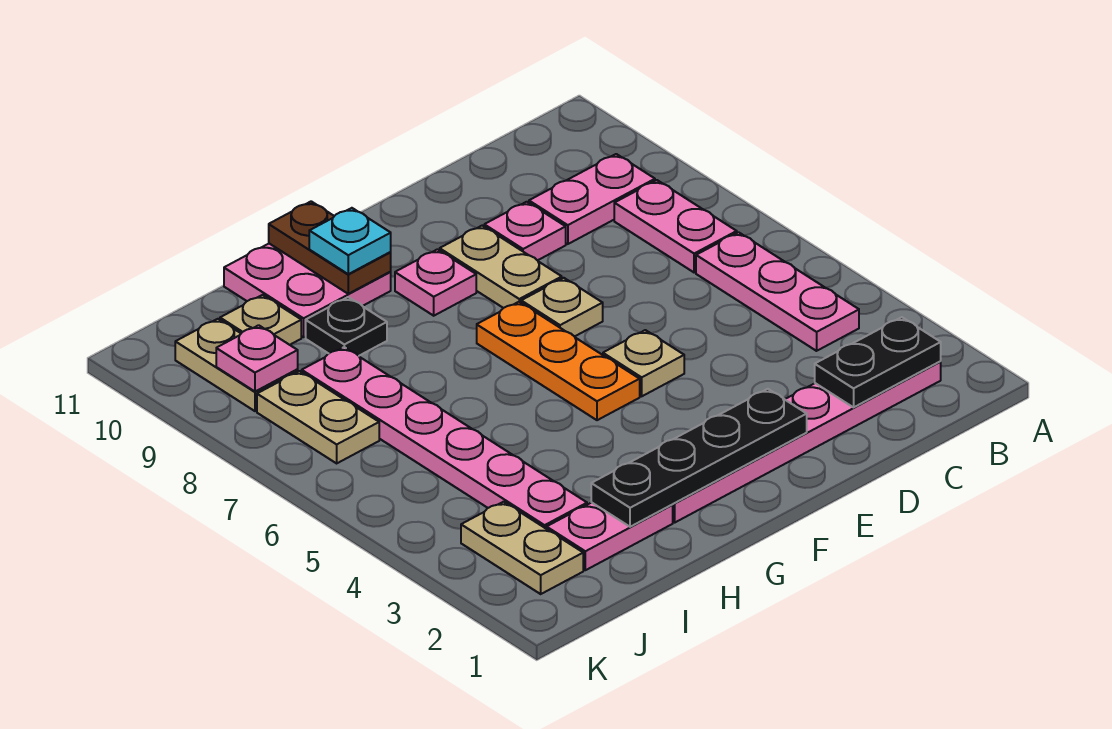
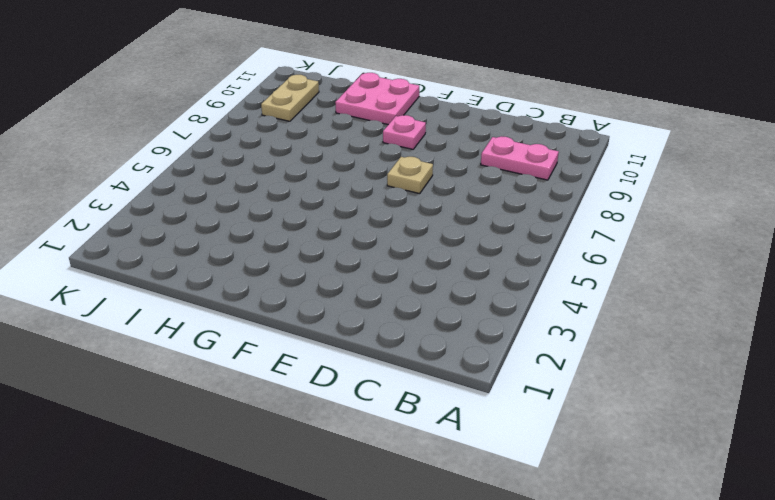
none -> pink plate B2:G2 level 1
none -> pink plate B4:B6 level 1
none -> pink plate B7:B8 level 1

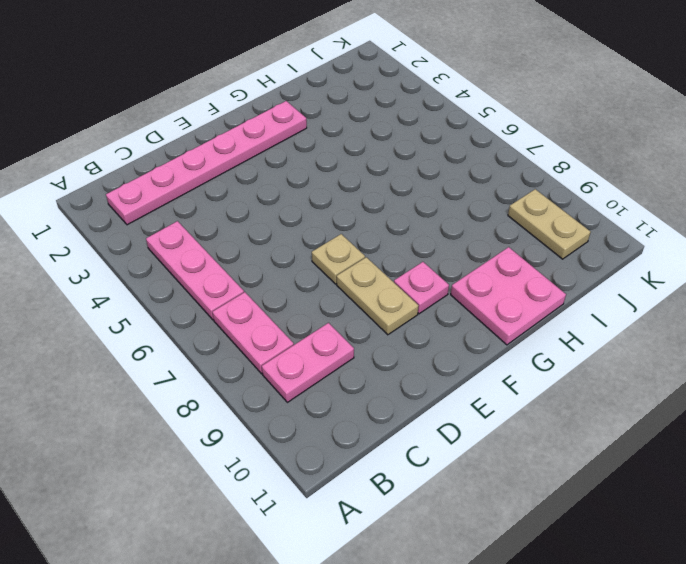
none -> pink plate D9 level 1
none -> tan plate E5 level 1
none -> orange plate F5:F7 level 1

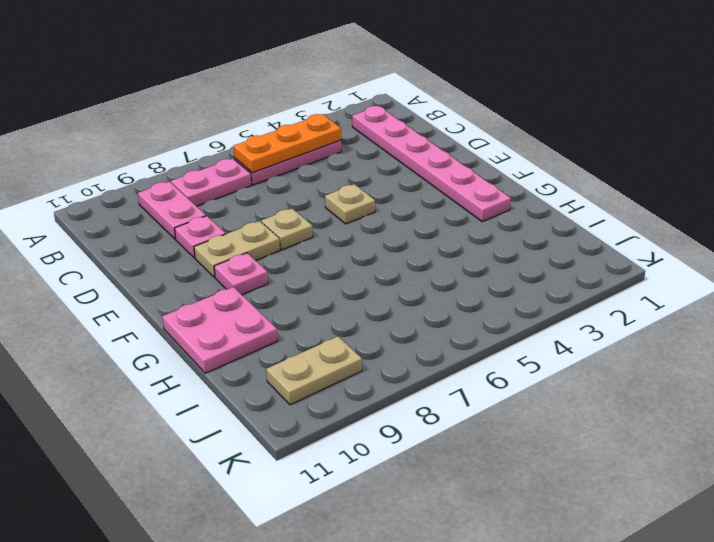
orange plate B4:B6 level 2 -> orange plate F5:F7 level 1
none -> pink plate H2:I2 level 1
none -> black plate H9 level 1
none -> pink plate I3:I8 level 1

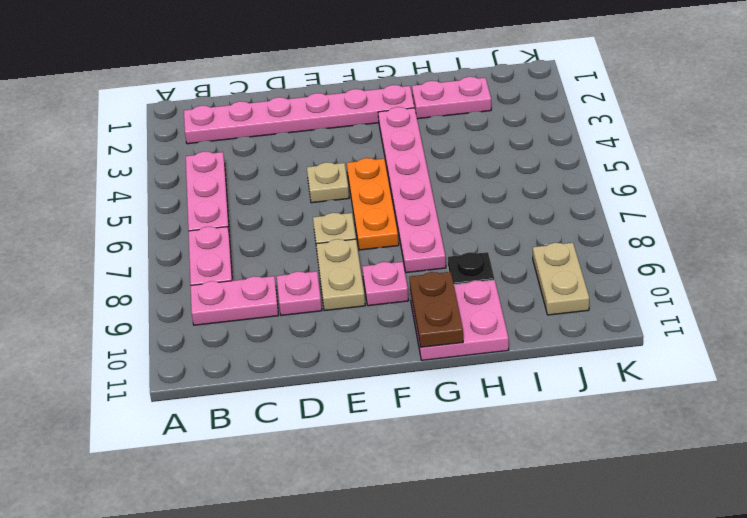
pink plate G3:G8 level 1 -> pink plate I3:I8 level 1
none -> tan plate I10 level 1
none -> tan plate J2:J3 level 1
none -> tan plate J7:J8 level 1

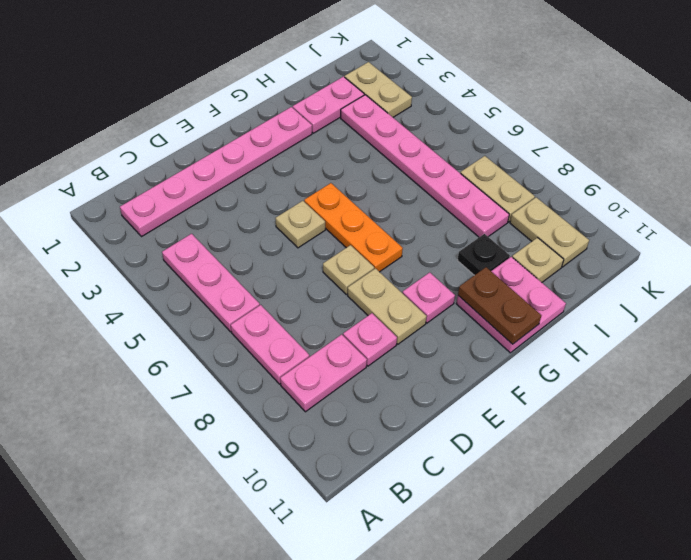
none -> black plate B2:C2 level 2
none -> black plate E2:H2 level 2
none -> pink plate J9 level 2

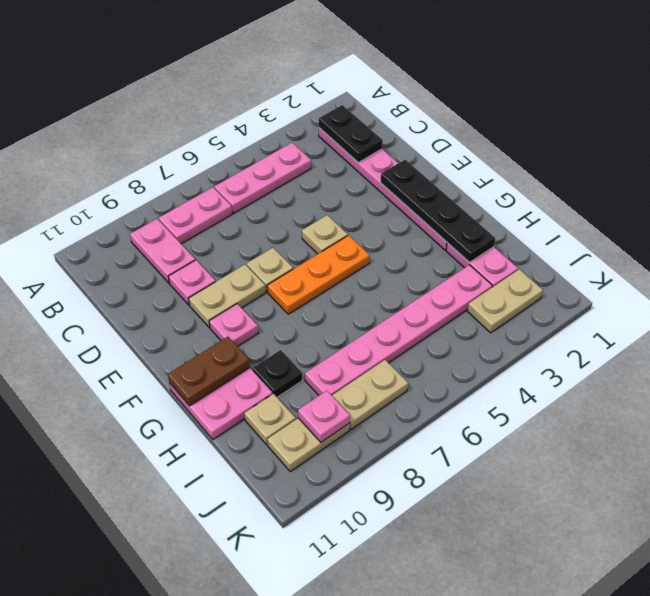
none -> cyan plate G10 level 3

